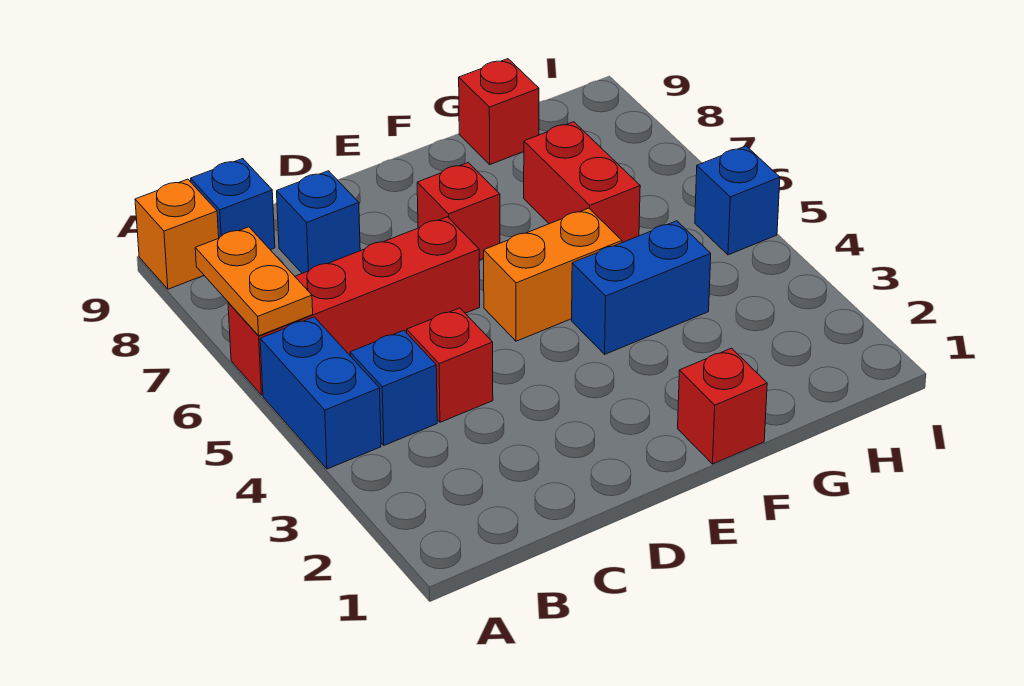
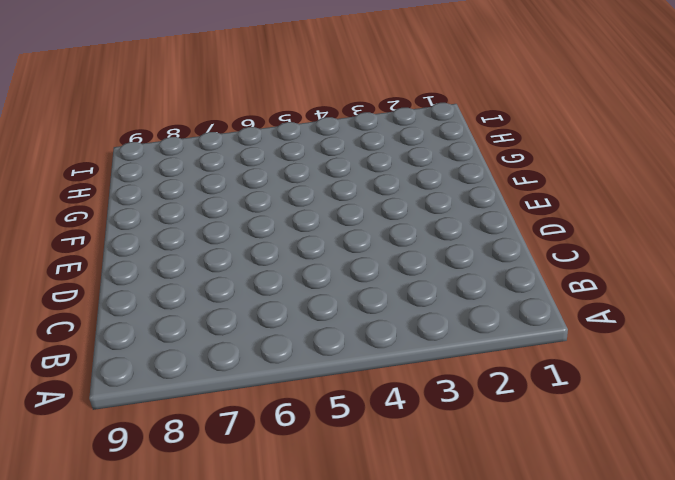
none -> blue brick A4:A5 level 1
none -> red brick A6:D6 level 1
none -> orange brick A9 level 1

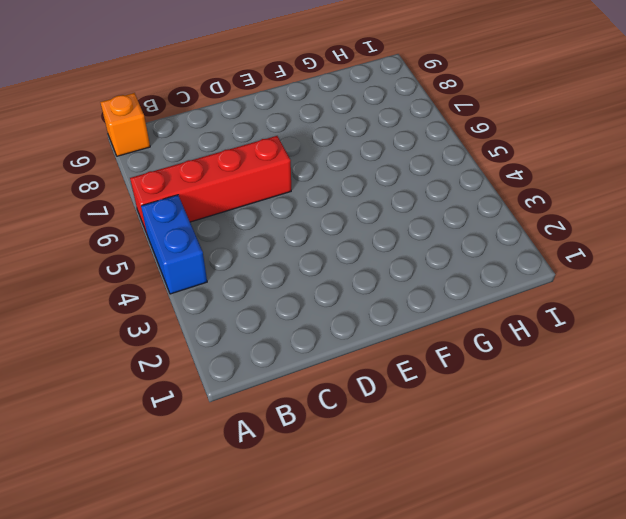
none -> blue brick B4 level 1
none -> blue brick B9 level 1
none -> red brick C4 level 1

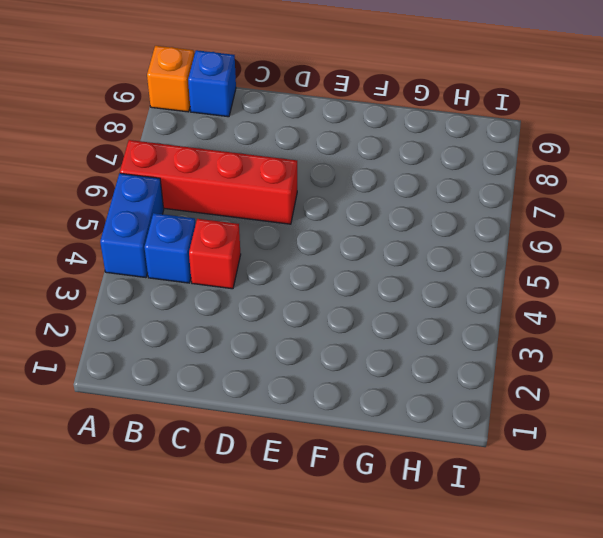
none -> blue brick C8 level 1
none -> orange brick E5:F5 level 1
none -> red brick E7 level 1

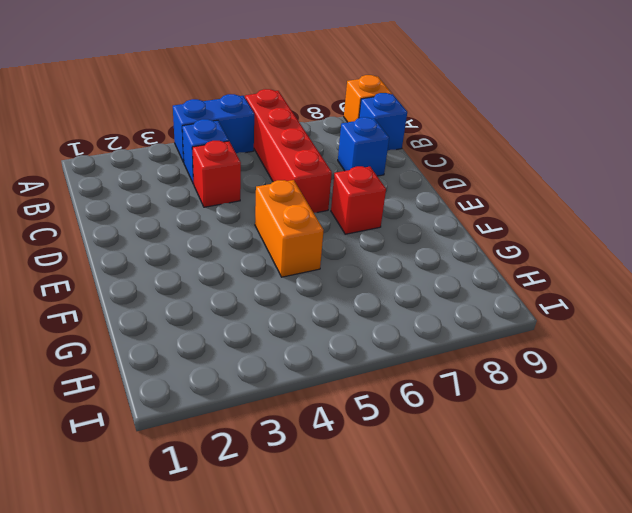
none -> red brick F1 level 1
none -> blue brick F4:G4 level 1
none -> red brick G6:G7 level 1

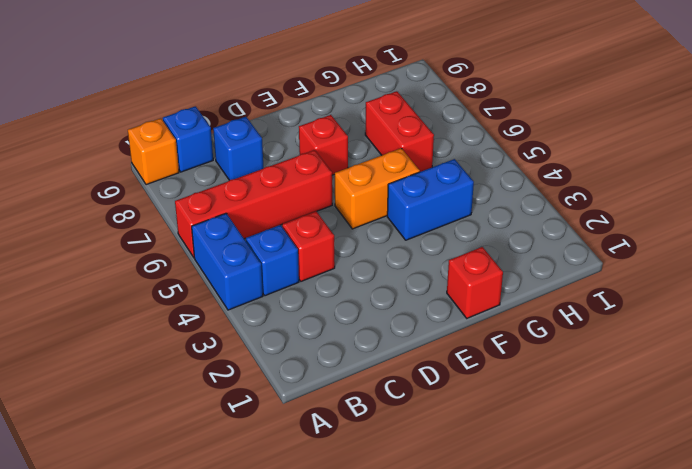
none -> red brick G9 level 1
none -> blue brick I5 level 1
none -> orange plate A6:A7 level 2

